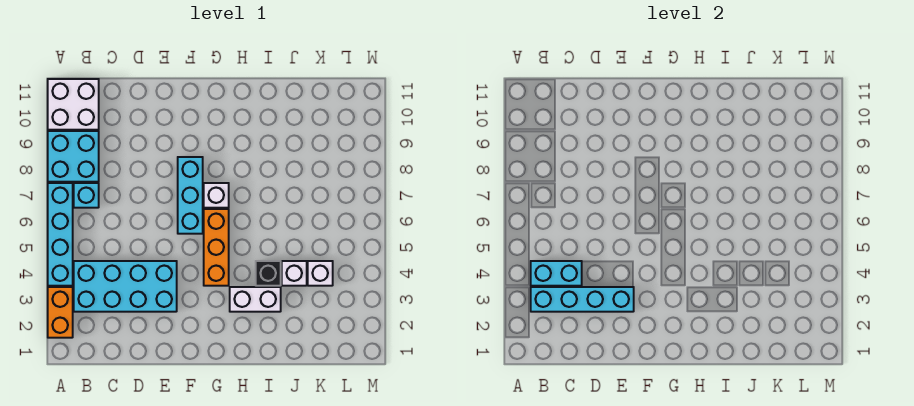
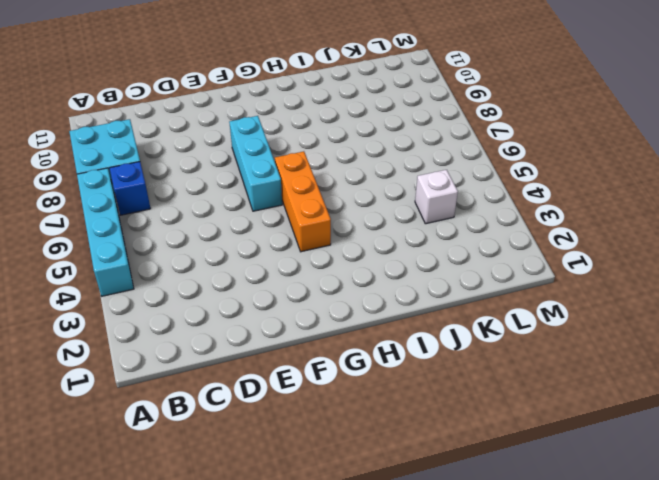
blue brick B7 level 1 -> cyan brick B7 level 1
none -> orange brick A2:A3 level 1
none -> white brick A10:B11 level 1
none -> cyan brick B3:E4 level 1

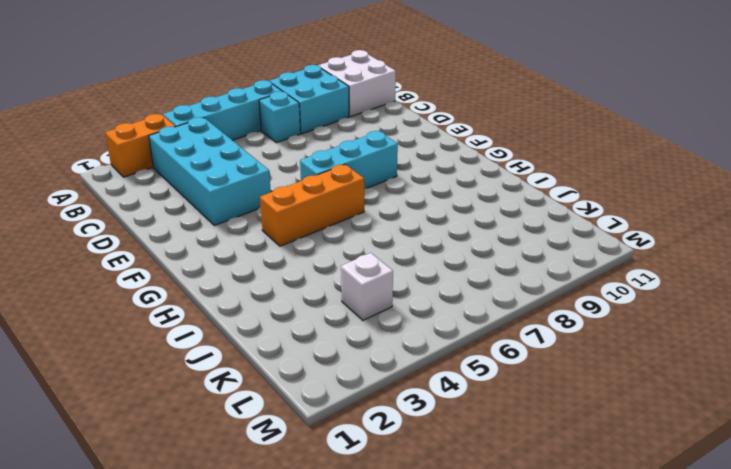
none -> white brick G7 level 1
none -> white brick H3:I3 level 1
none -> black brick I4 level 1

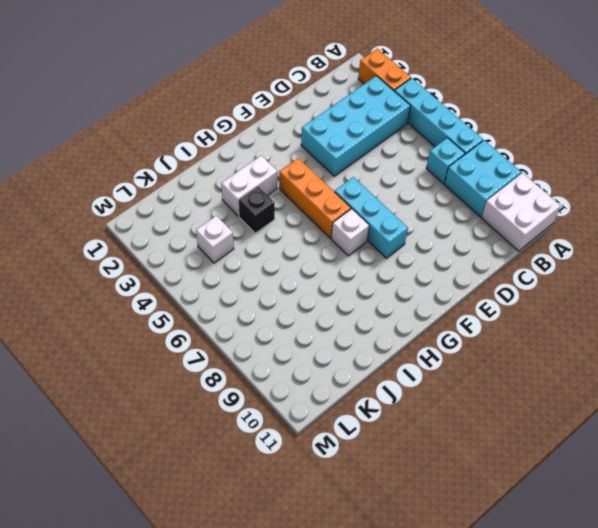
none -> white brick J4 level 1
none -> cyan brick B3:E3 level 2
none -> cyan brick B4:C4 level 2

